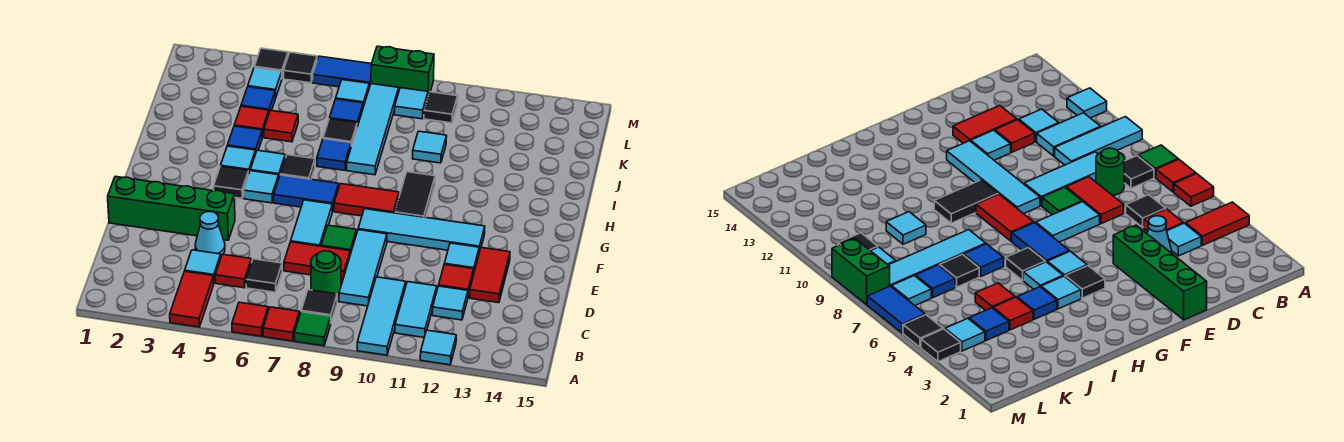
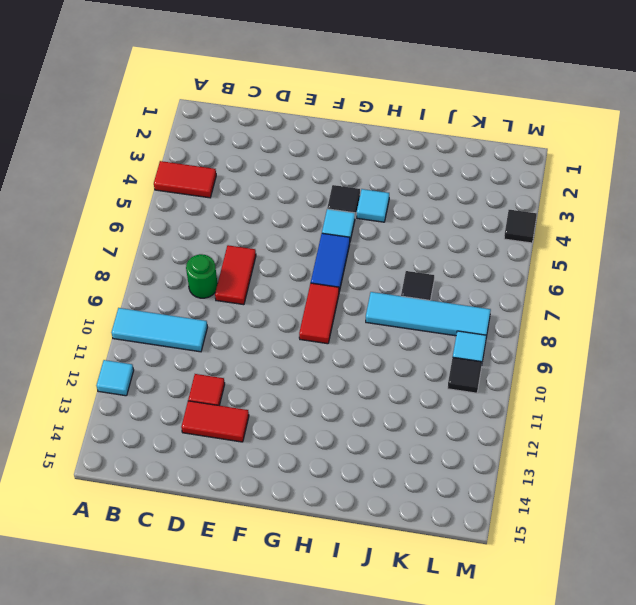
none -> red tile A6 level 1
none -> red tile A7 level 1
none -> green tile A8 level 1
none -> black tile B8 level 1

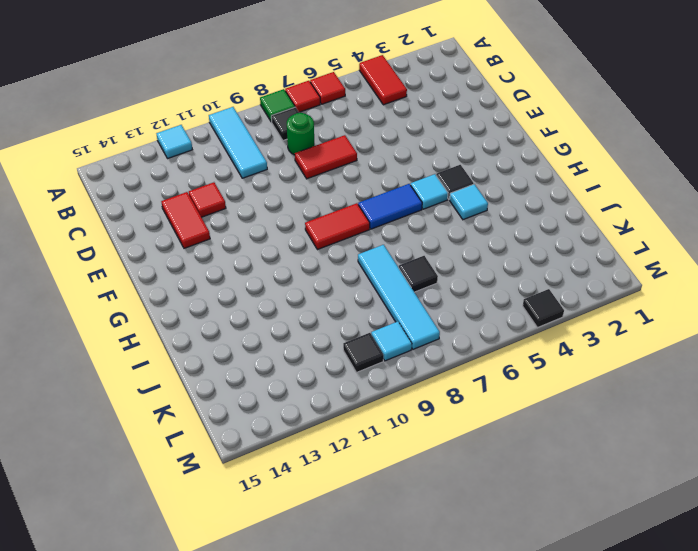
none -> cyan tile B11:C11 level 1
none -> cyan tile C4 level 1
none -> red tile C5 level 1
none -> black tile C6 level 1

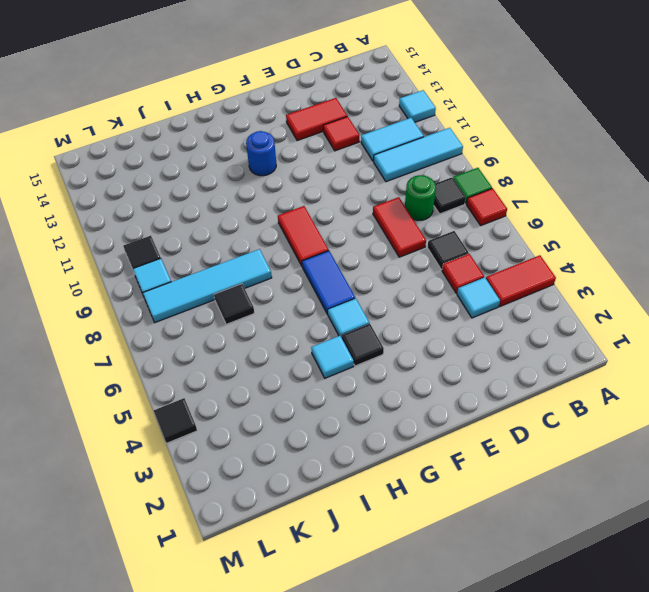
blue round brick G12 level 1 -> none
none -> red tile A6 level 1
none -> cyan tile C9:E9 level 1
none -> cyan tile C12 level 1
none -> cyan cone D4 level 1

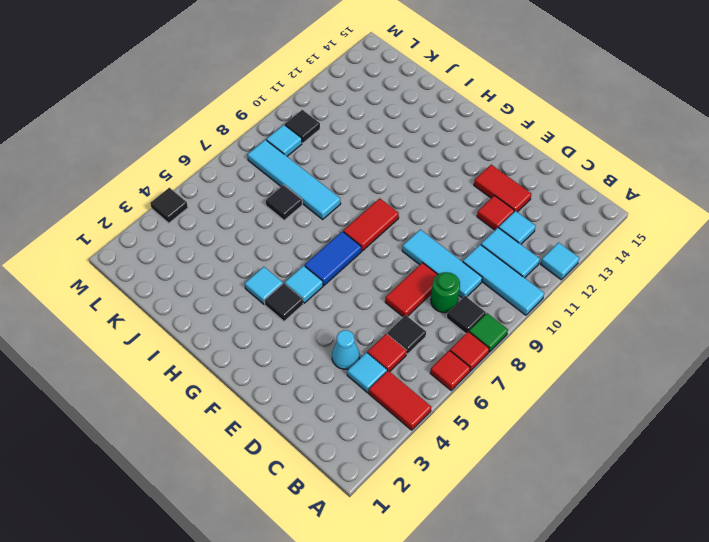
none -> green brick E1:E4 level 1
none -> cyan tile E7:F7 level 1
none -> green tile E8 level 1
none -> cyan tile E12 level 1

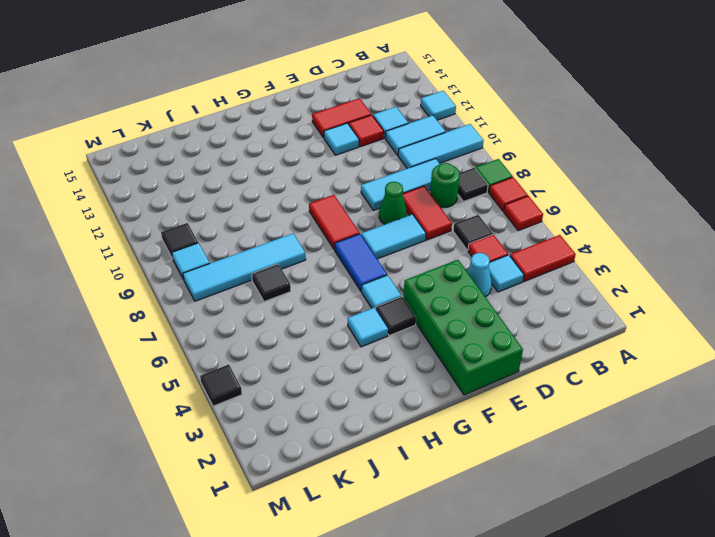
green brick E1:F4 level 1 -> green brick E1:E4 level 1
green cone E8 level 1 -> green tile E8 level 1
none -> cyan tile F9:F12 level 1
none -> black tile G10:H10 level 1
none -> cyan tile H5 level 1
none -> black tile H6 level 1

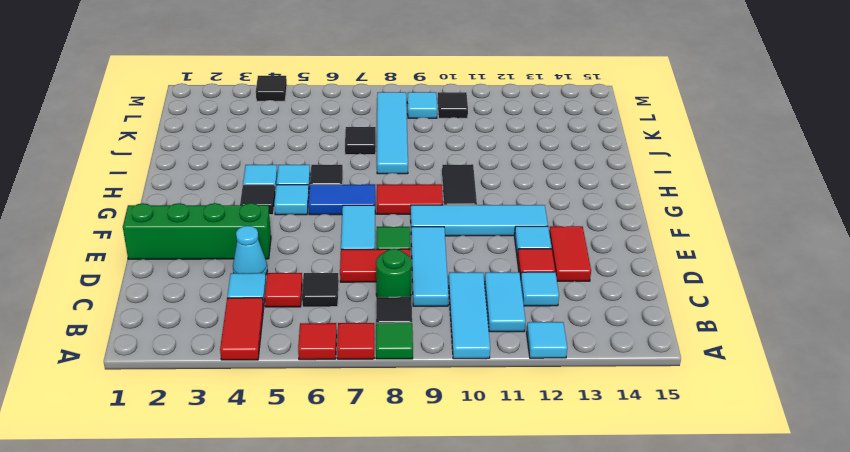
none -> blue tile I4 level 1
none -> blue tile I7 level 1
none -> red tile J4 level 1
none -> red tile J5 level 1

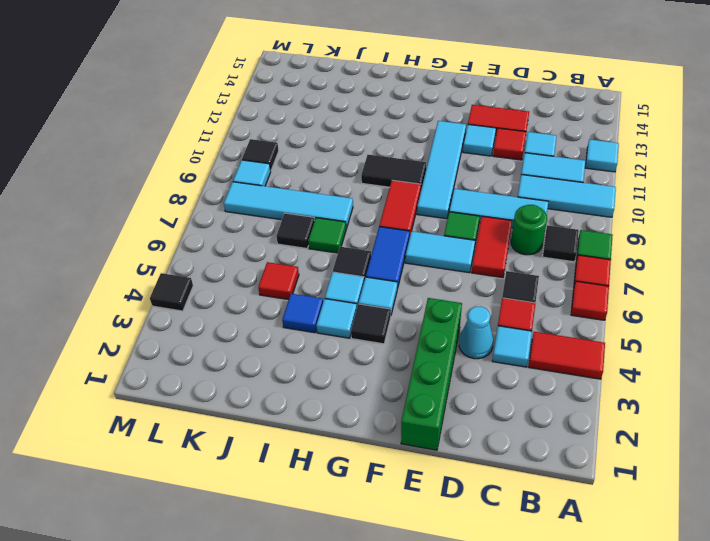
green tile I7 level 1 -> blue tile I7 level 1
none -> red tile J4 level 1
none -> cyan tile J10 level 1
none -> blue tile K4 level 1
none -> blue tile K7 level 1

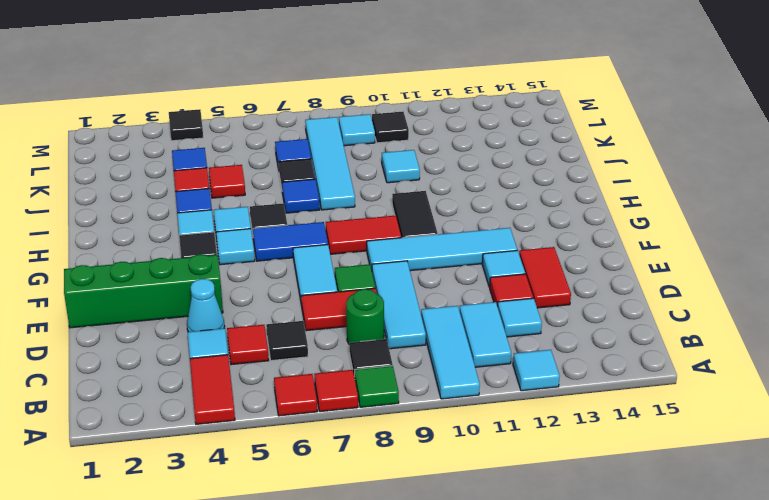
none -> cyan tile L4 level 1
none -> cyan tile L7 level 1
none -> black tile M5 level 1
none -> blue tile M6:M7 level 1

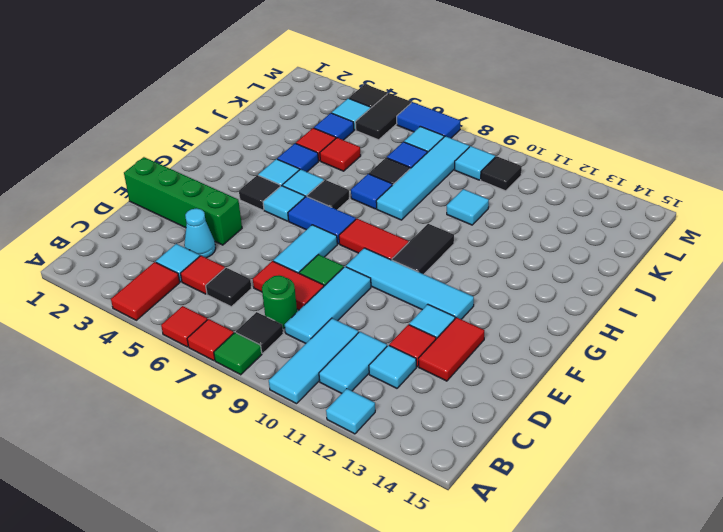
black tile L5:M5 level 1 -> black tile M5 level 1
none -> green brick M8:M9 level 1

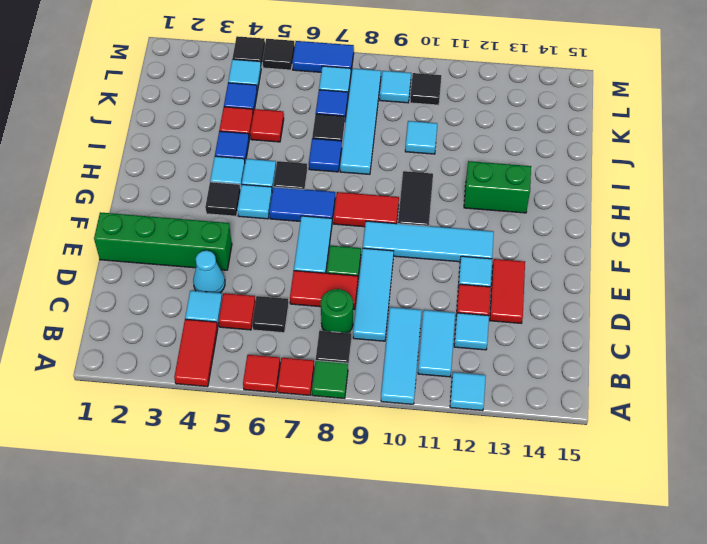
green brick H12:H13 level 1 -> green brick M8:M9 level 1

